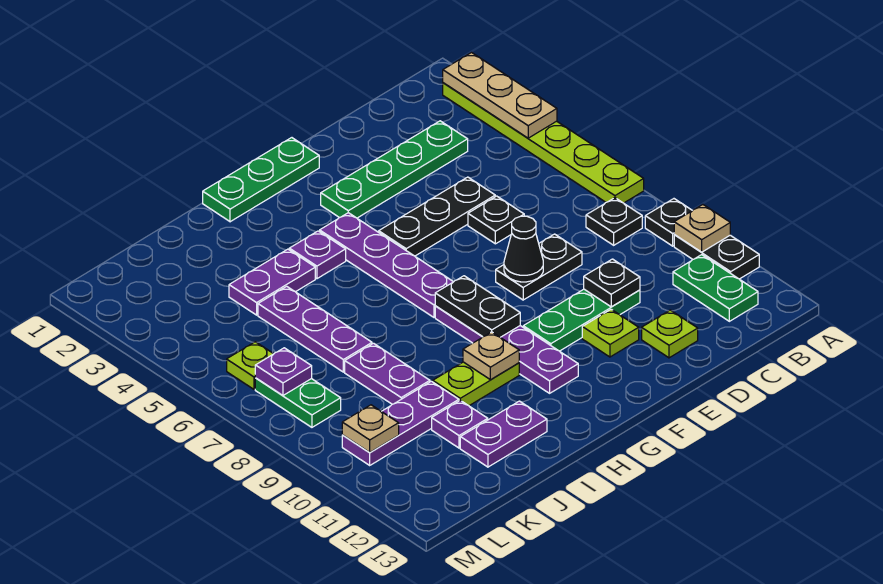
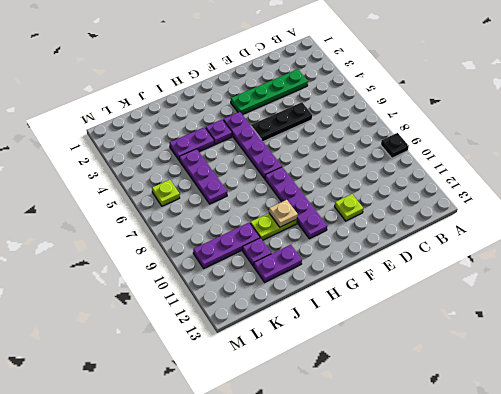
none -> lime plate A2:A7 level 1
none -> black plate A10:A11 level 1
none -> black plate B8 level 1
none -> green plate B11:B12 level 1

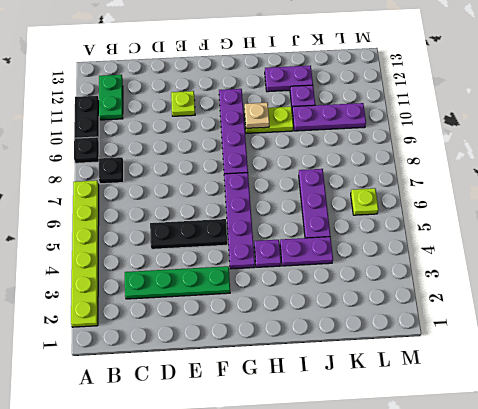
none -> black plate D6 level 1
none -> black plate D8:E8 level 1
none -> green plate D10:F10 level 1
none -> lime plate D12 level 1

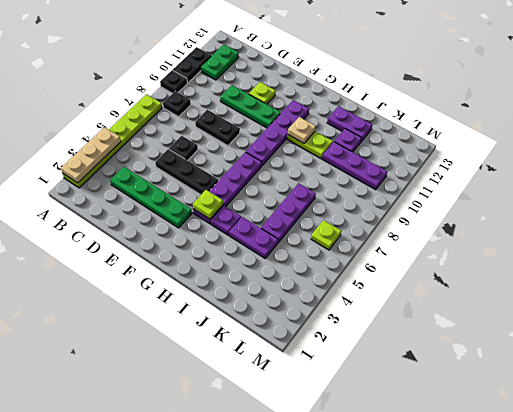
lime plate G4 level 2 -> lime plate D12 level 1
none -> green plate F1:H1 level 1
none -> purple plate J8:J9 level 1
none -> green plate L7:L8 level 1
none -> tan plate A10 level 2

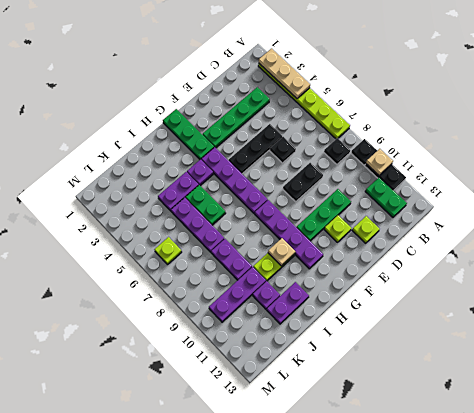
green plate G1:G3 level 1 -> green plate F1:H1 level 1
green plate I5:I6 level 1 -> green plate L7:L8 level 1
none -> black plate D10 level 2
none -> black cone E8 level 2
none -> black plate G8:G9 level 2
none -> purple plate L7 level 2

